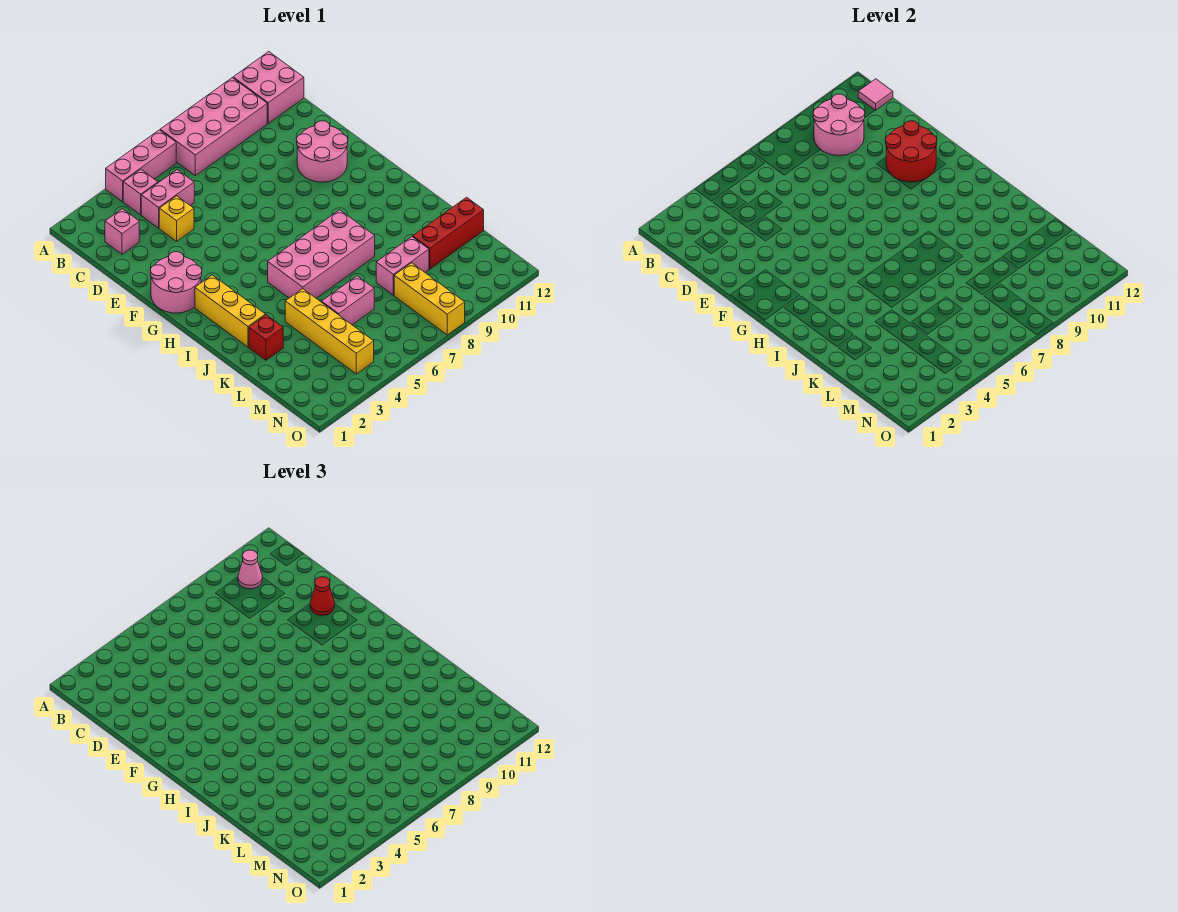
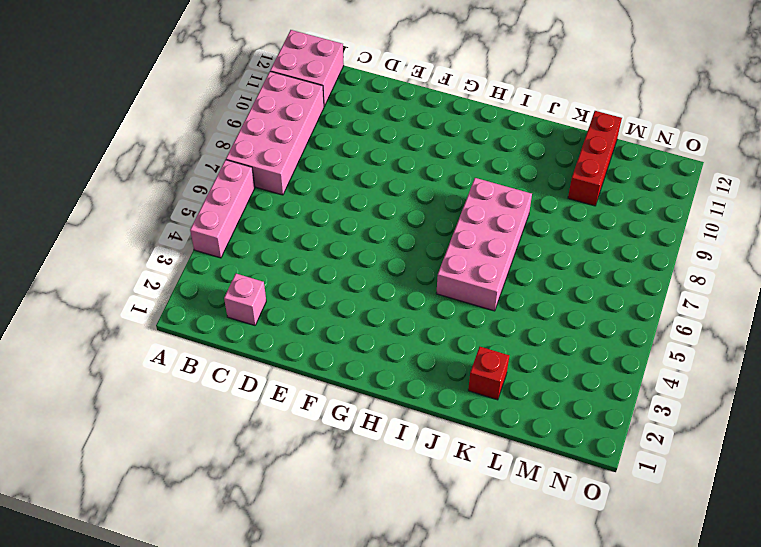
none -> pink brick B4 level 1
none -> pink brick C4:C5 level 1
none -> yellow brick D4 level 1

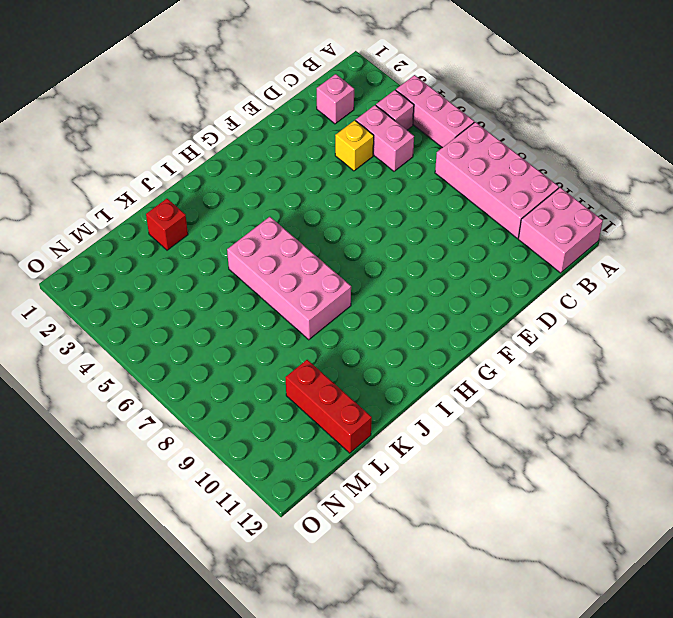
none -> pink round brick E10:F11 level 1
none -> pink round brick F1:G2 level 1
none -> yellow brick H2:J2 level 1

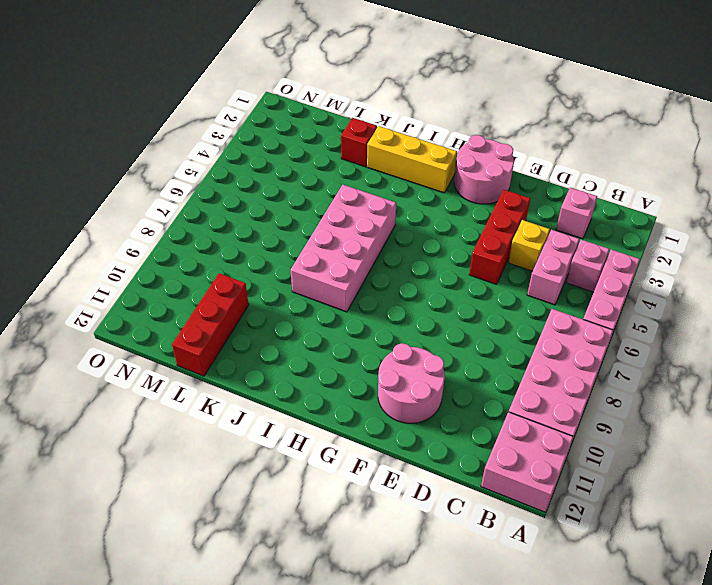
red brick E3:E5 level 1 -> none
none -> yellow brick K4:N4 level 1
none -> pink brick L5:L6 level 1
none -> pink brick L8:L9 level 1

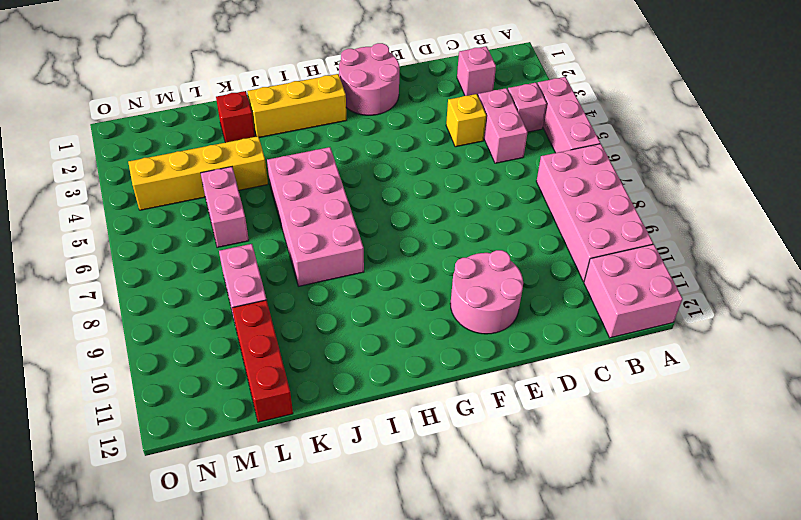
none -> yellow brick M8:O8 level 1
none -> pink round brick B9:C10 level 2
none -> pink tile B12 level 2

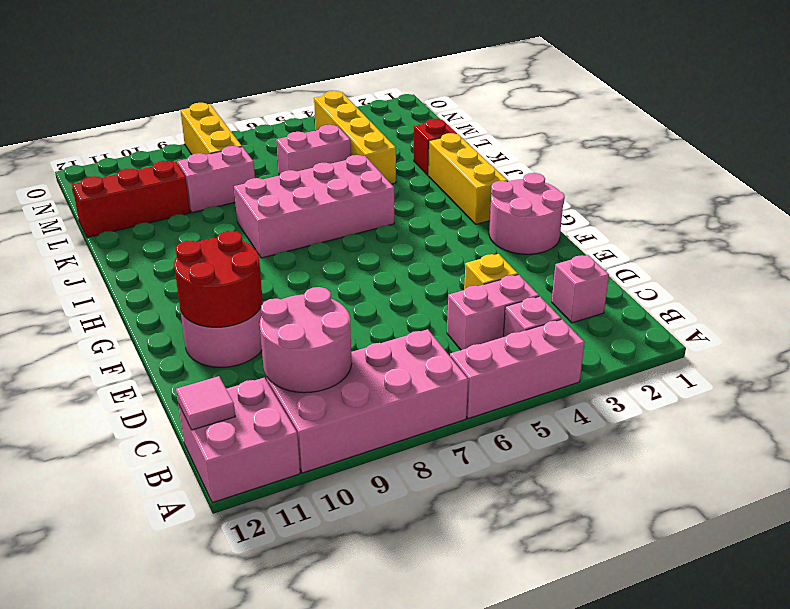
none -> pink cone B10 level 3
none -> red cone E11 level 3

